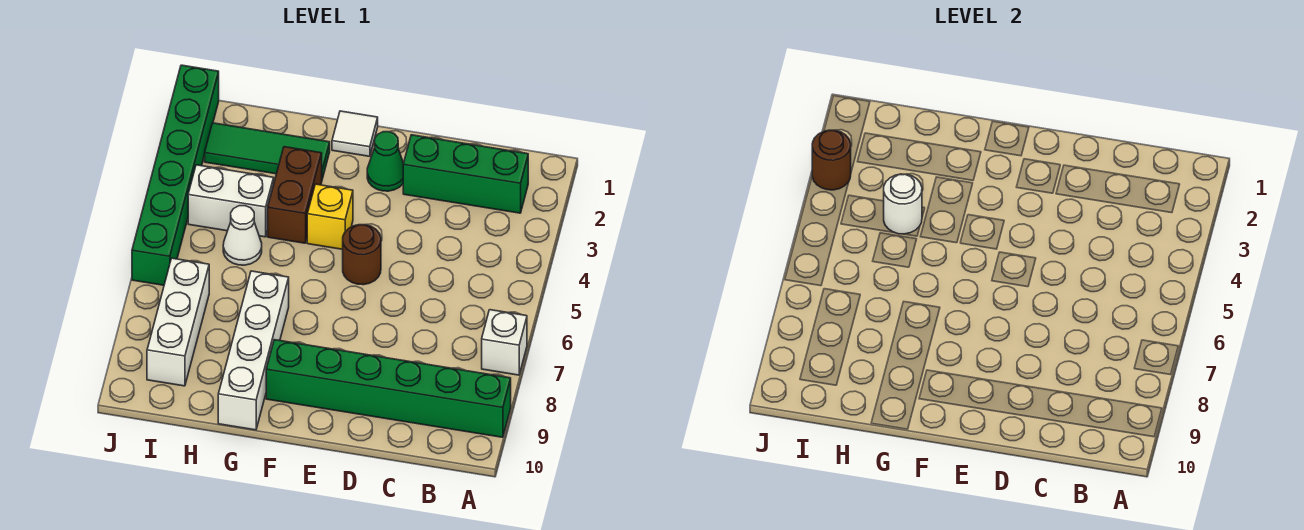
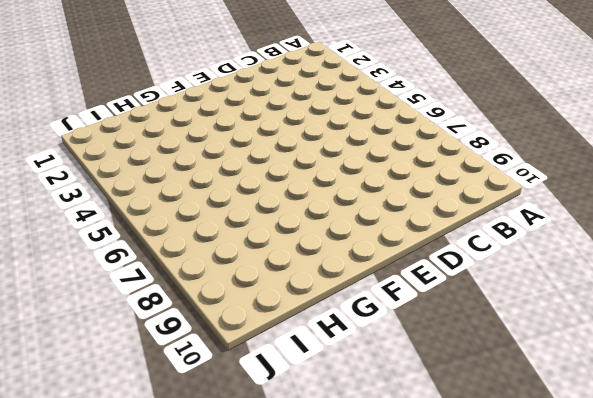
none -> white brick A7 level 1
none -> green brick A9:F9 level 1
none -> green brick B2:D2 level 1

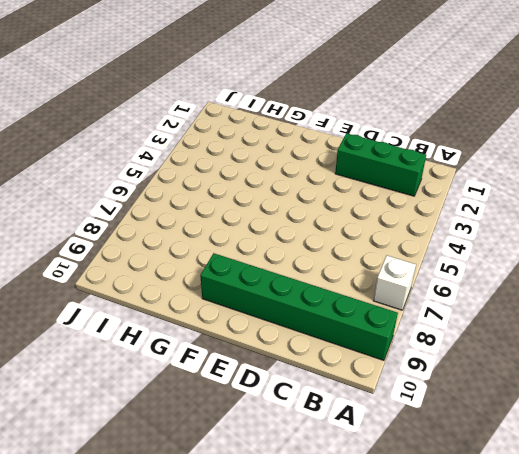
none -> green cone E2 level 1
none -> brown round brick E5 level 1
none -> white tile F1 level 1

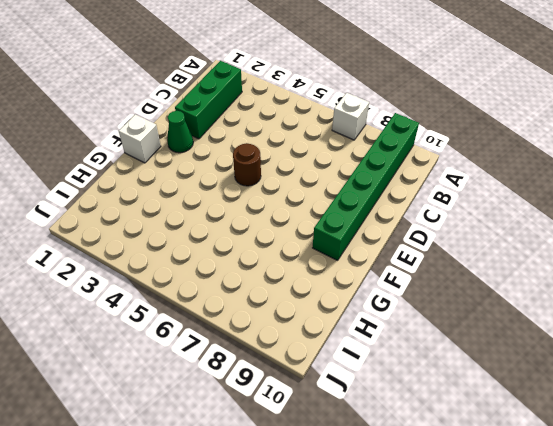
white brick F1 level 1 -> white tile F1 level 1
none -> yellow brick F4 level 1
none -> green tile G2:I2 level 1
none -> brown brick G3:G4 level 1

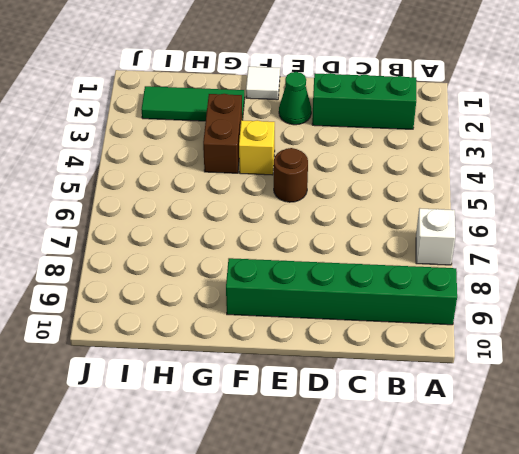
none -> white brick G7:G10 level 1
none -> white brick H4:I4 level 1
none -> white cone H5 level 1

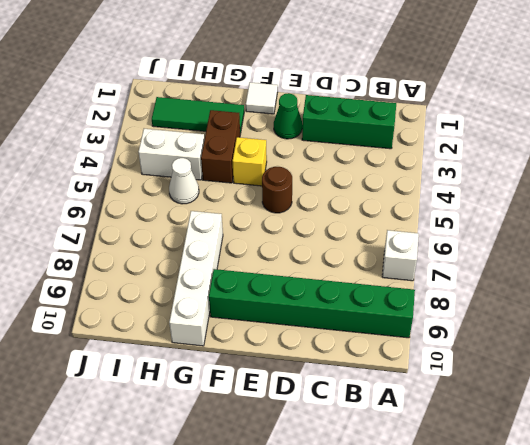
none -> white brick I7:I9 level 1
none -> green brick J1:J6 level 1
none -> white round brick H4 level 2

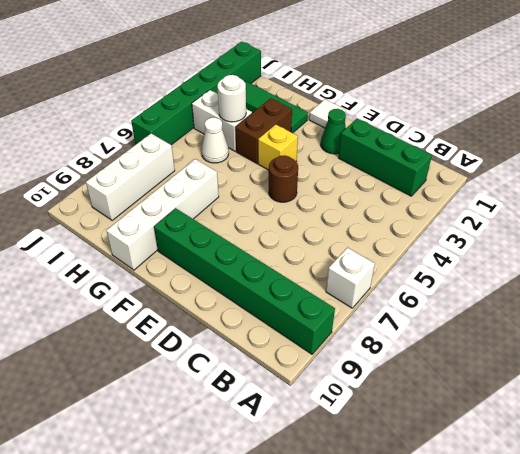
none -> brown round brick J3 level 2

